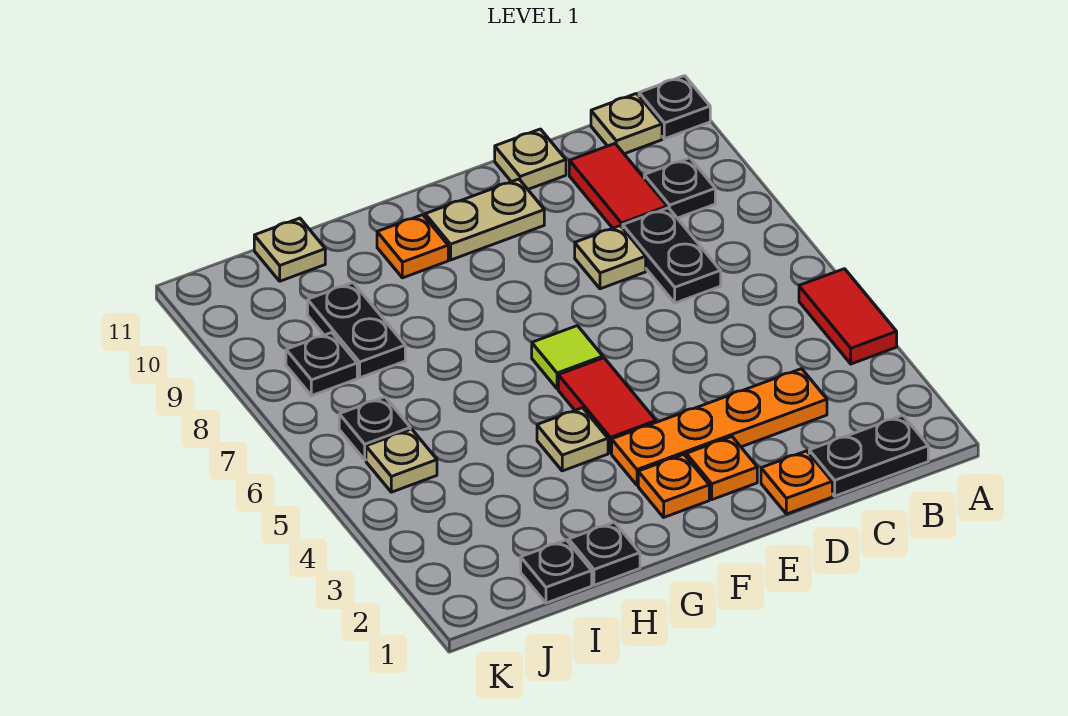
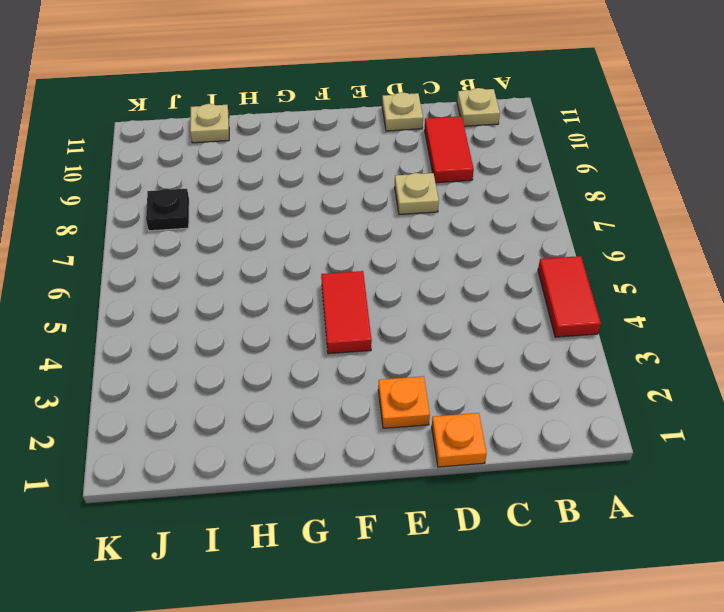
none -> black plate A11 level 1
none -> black plate B1:C1 level 1
none -> black plate B9 level 1

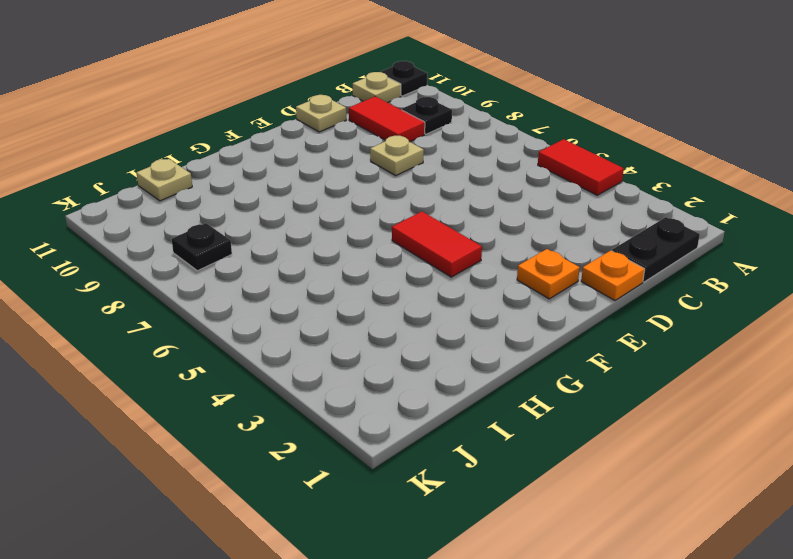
none -> orange plate C3:F3 level 1
none -> black plate C7:C8 level 1
none -> tan plate E10:F10 level 1

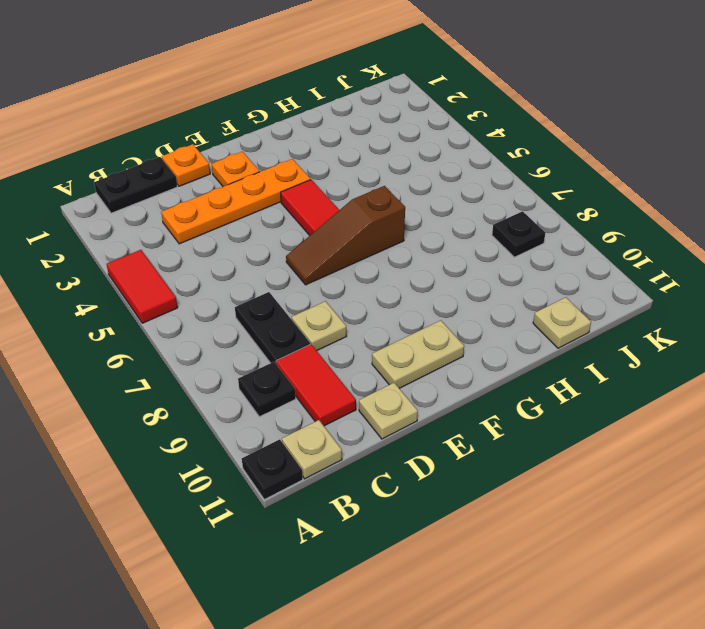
brown slope E6:G6 level 1 top G -> lime tile F6 level 1
none -> orange plate F2 level 1
none -> tan plate G4 level 1
none -> orange plate G10 level 1

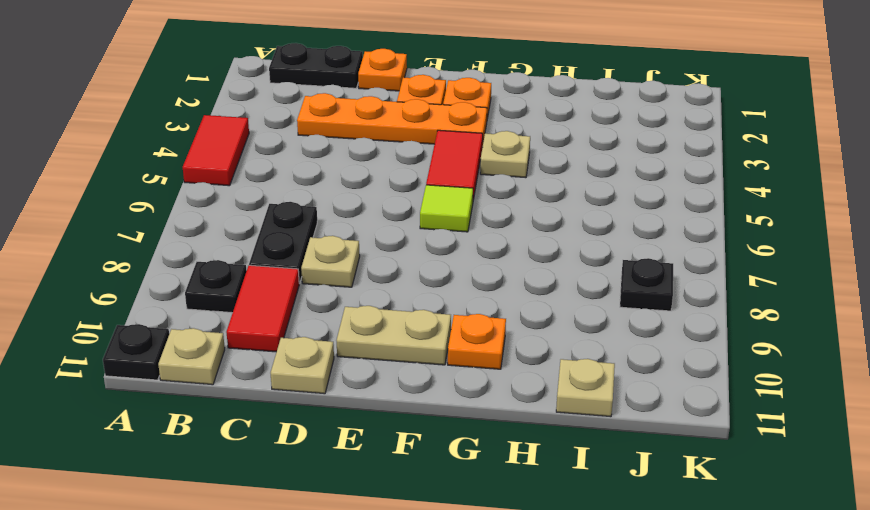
none -> black plate H1 level 1
none -> black plate I1 level 1
none -> black plate I8:I9 level 1

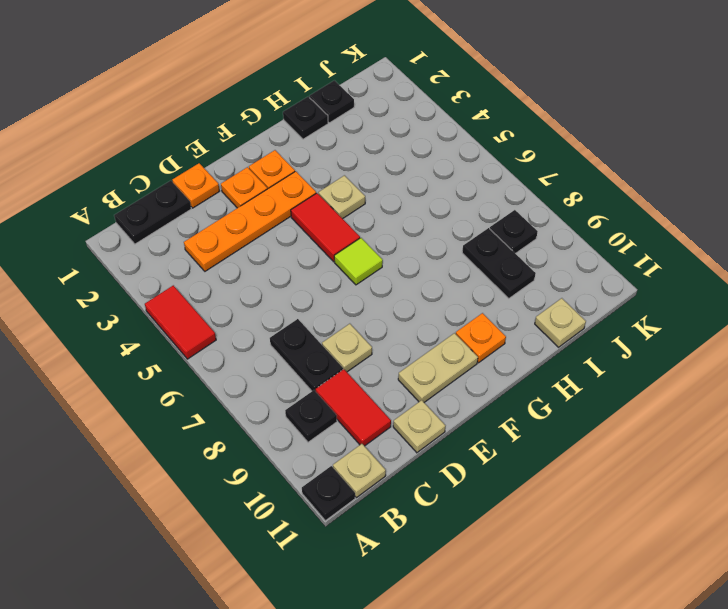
none -> tan plate J5 level 1
none -> black plate J6 level 1

